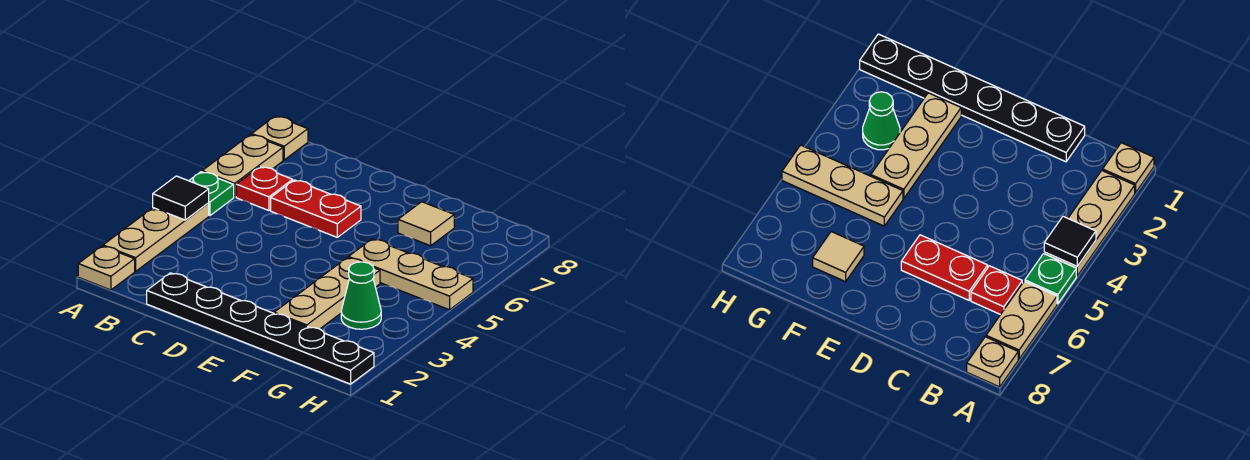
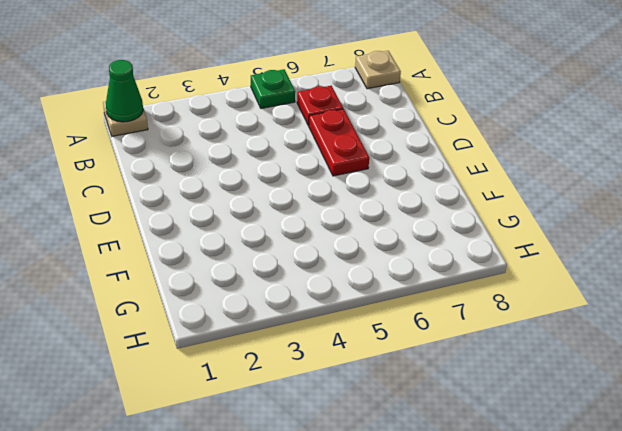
green cone A1 level 2 -> green cone G3 level 1
none -> tan plate A2:A4 level 1
none -> tan plate A6:A7 level 1
none -> black plate C1:H1 level 1

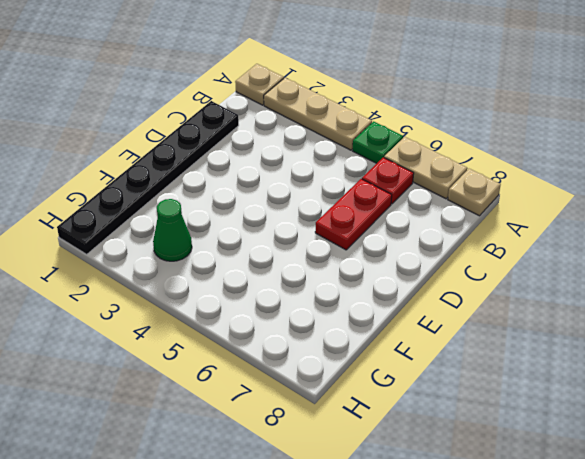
none -> tan plate F2:F4 level 1
none -> tan plate F5:H5 level 1
none -> tan tile F7 level 1

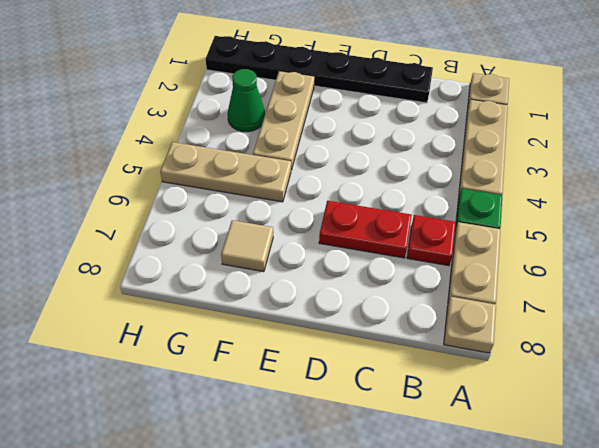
none -> black tile A4 level 2

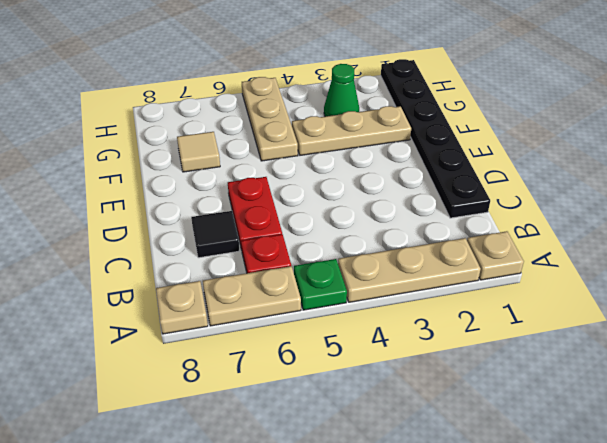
black tile C7 level 1 -> black tile A4 level 2

